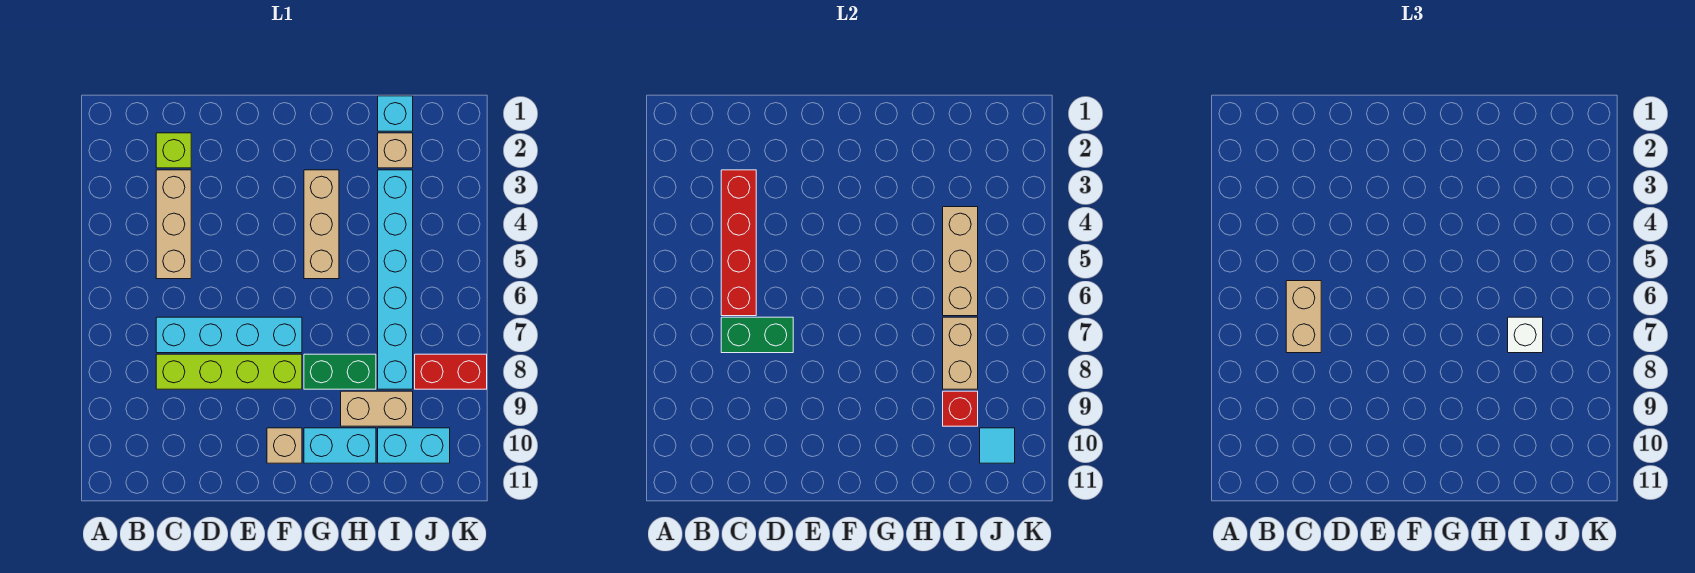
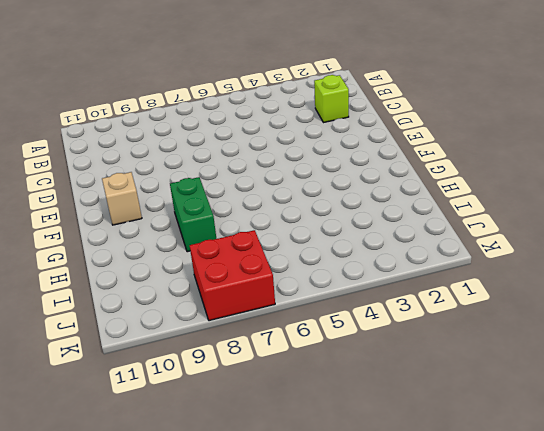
red brick J7:K8 level 1 -> red brick J8:K8 level 1
none -> tan brick C3:C5 level 1
none -> cyan brick C7:F7 level 1
none -> lime brick C8:F8 level 1

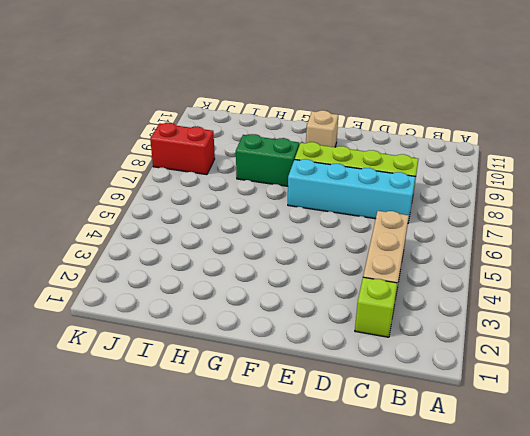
none -> tan brick G3:G5 level 1
none -> cyan brick G10:H10 level 1
none -> tan brick H9:I9 level 1

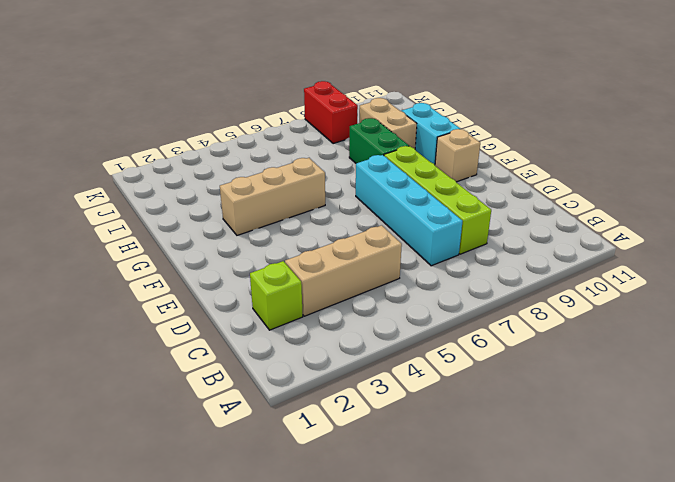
none -> cyan brick I1 level 1
none -> tan brick I2 level 1
none -> cyan brick I3:I8 level 1

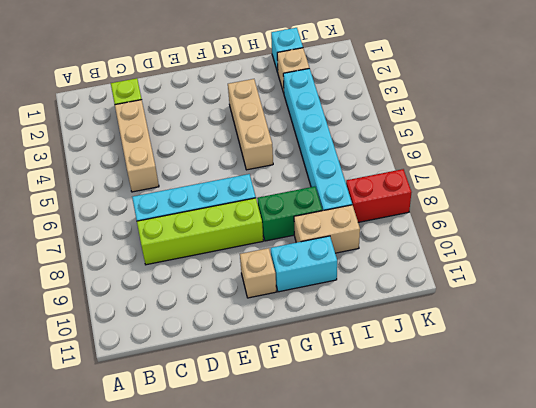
none -> cyan brick I10:J10 level 1
none -> red brick C3:C6 level 2
none -> green brick C7:D7 level 2

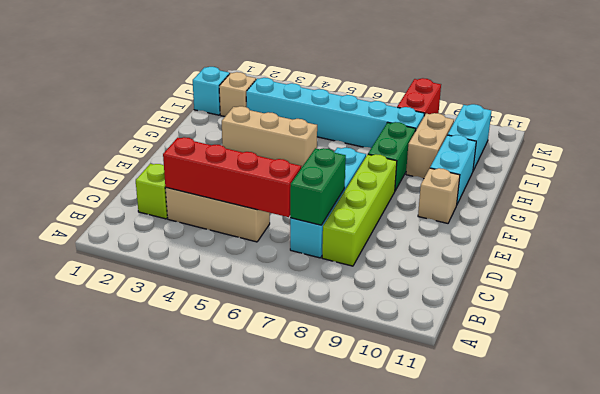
none -> tan brick I4:I6 level 2
none -> tan brick I7:I8 level 2
none -> red brick I9 level 2

